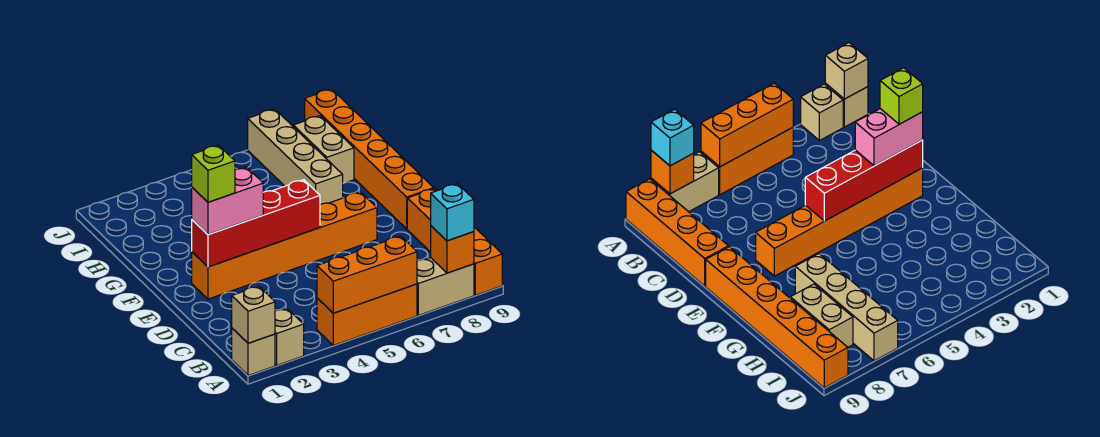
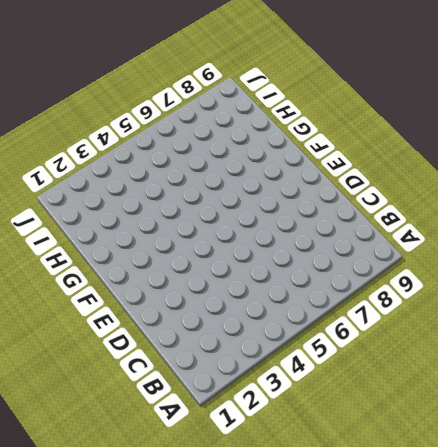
none -> tan brick A1 level 1
none -> tan brick A2 level 1
none -> orange brick A4:A6 level 1

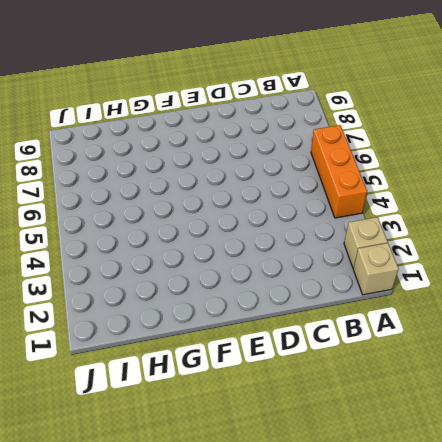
none -> tan brick A7:A8 level 1
none -> orange brick A9:D9 level 1
none -> orange brick E2:E7 level 1

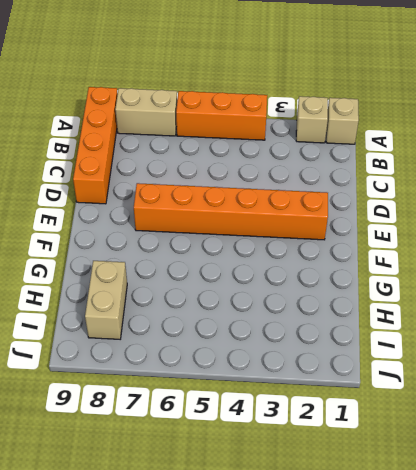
none -> orange brick E9:J9 level 1
none -> tan brick G7:J7 level 1
none -> tan brick A1 level 2

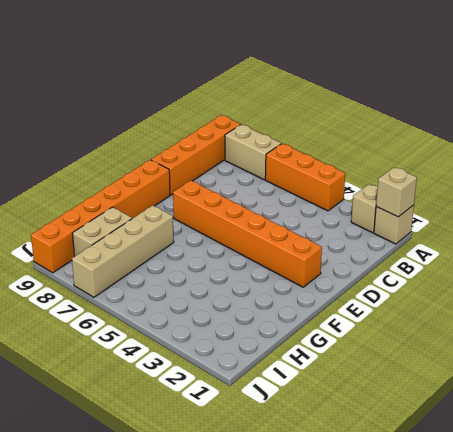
none -> orange brick A4:A6 level 2
none -> orange brick A8 level 2
none -> red brick E2:E5 level 2

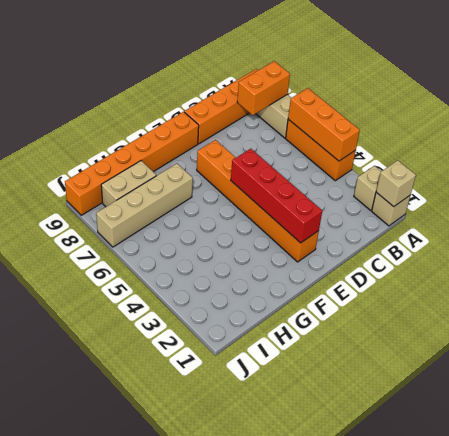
orange brick A8:B8 level 2 -> orange brick A8 level 2
none -> cyan brick A8 level 3
none -> pink brick E2:E3 level 3
none -> lime brick E2 level 4

